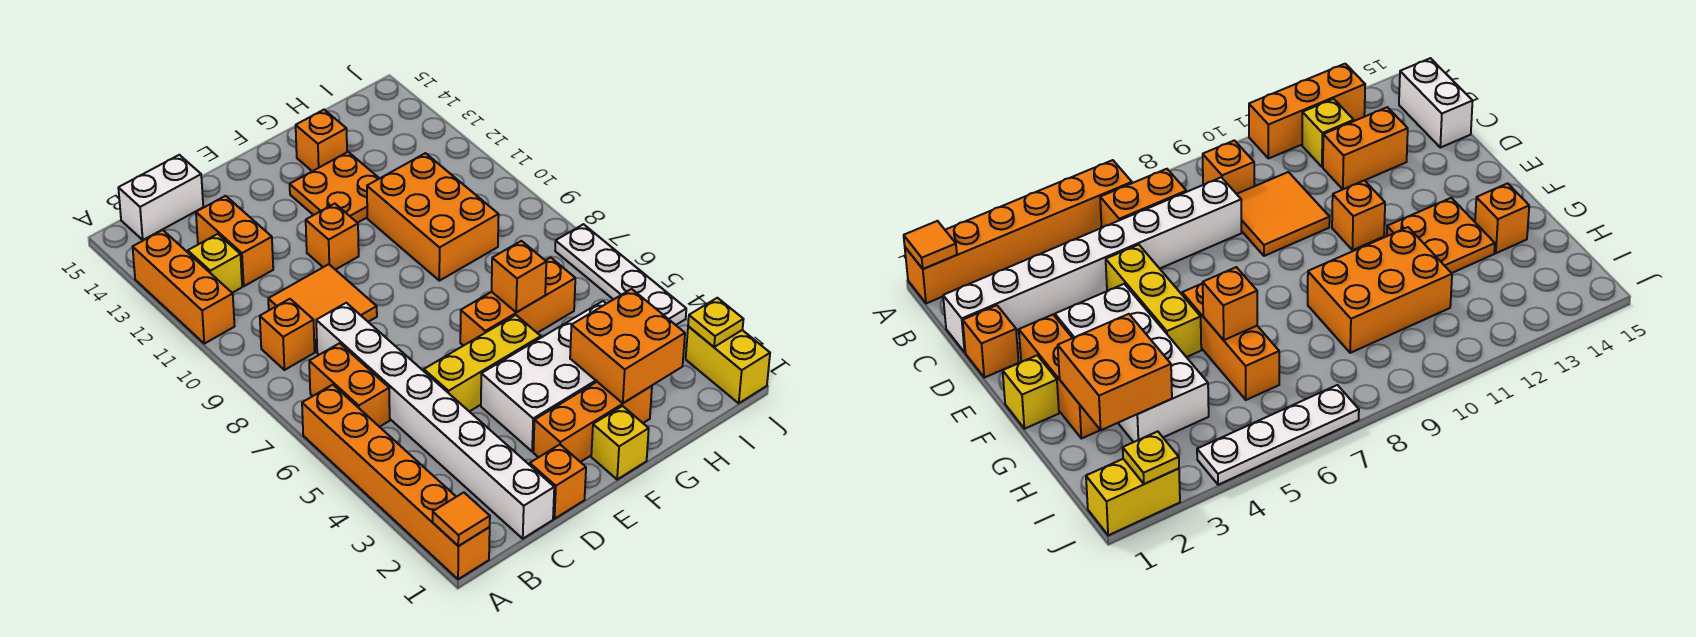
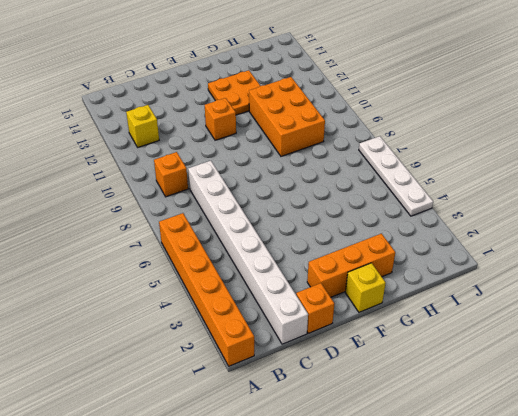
none -> orange brick A11:A13 level 1
none -> orange brick B6:B7 level 1
none -> white brick B15:C15 level 1

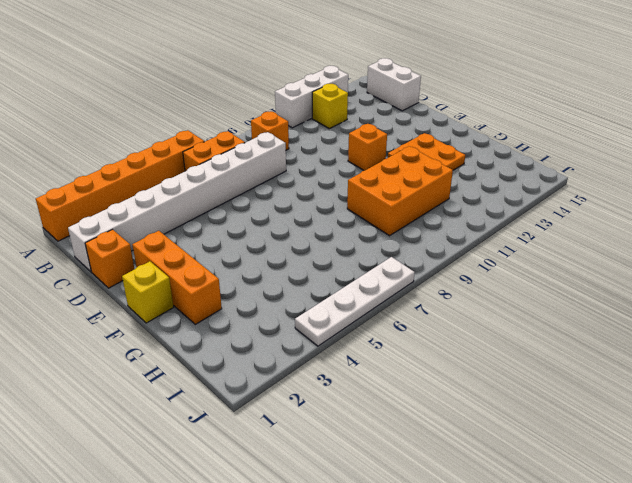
white brick A11:A13 level 1 -> orange brick A11:A13 level 1
none -> orange tile C9:D10 level 1
none -> orange brick C12:C13 level 1
none -> yellow brick D5:F5 level 1

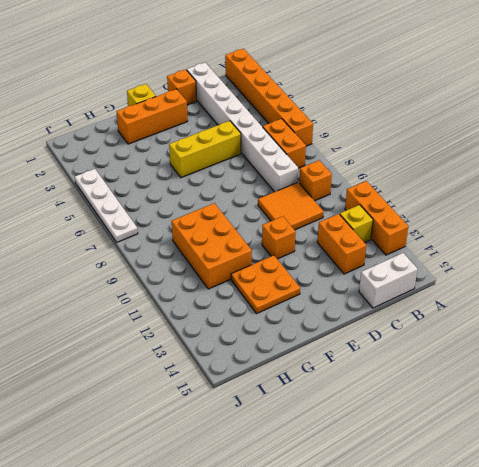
none -> white brick E3:H4 level 1
none -> orange brick F6:H6 level 1
none -> orange brick G14 level 1

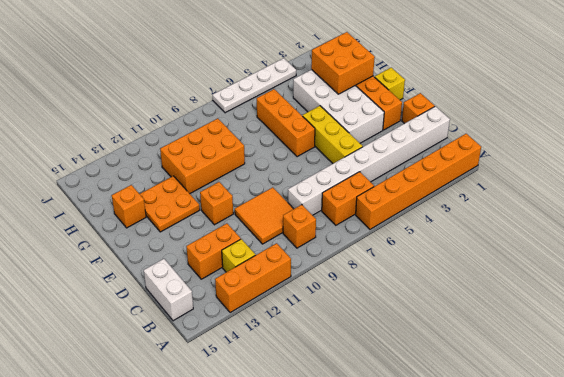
none -> yellow brick J1:J2 level 1
none -> orange tile A1 level 2
none -> orange brick G6 level 2

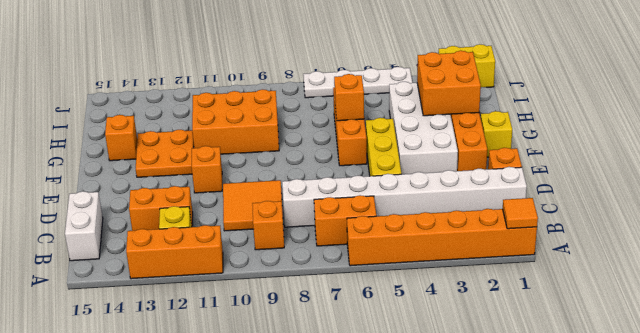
none -> yellow plate J2 level 2

